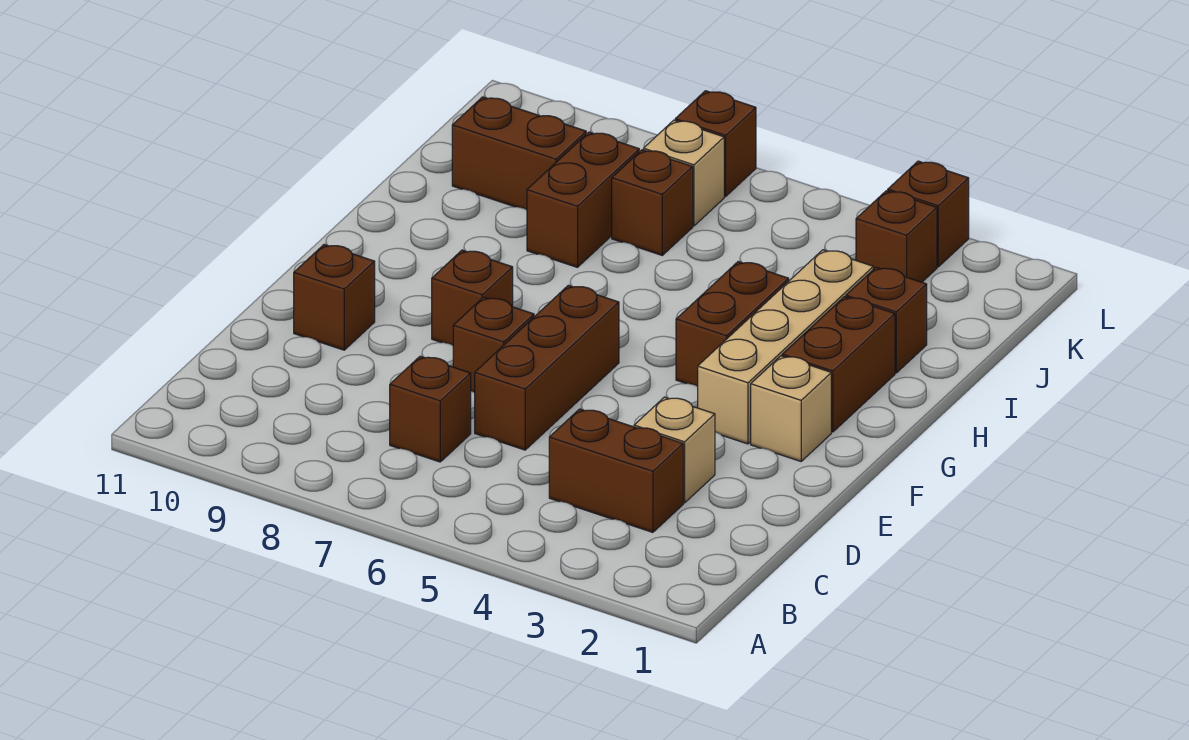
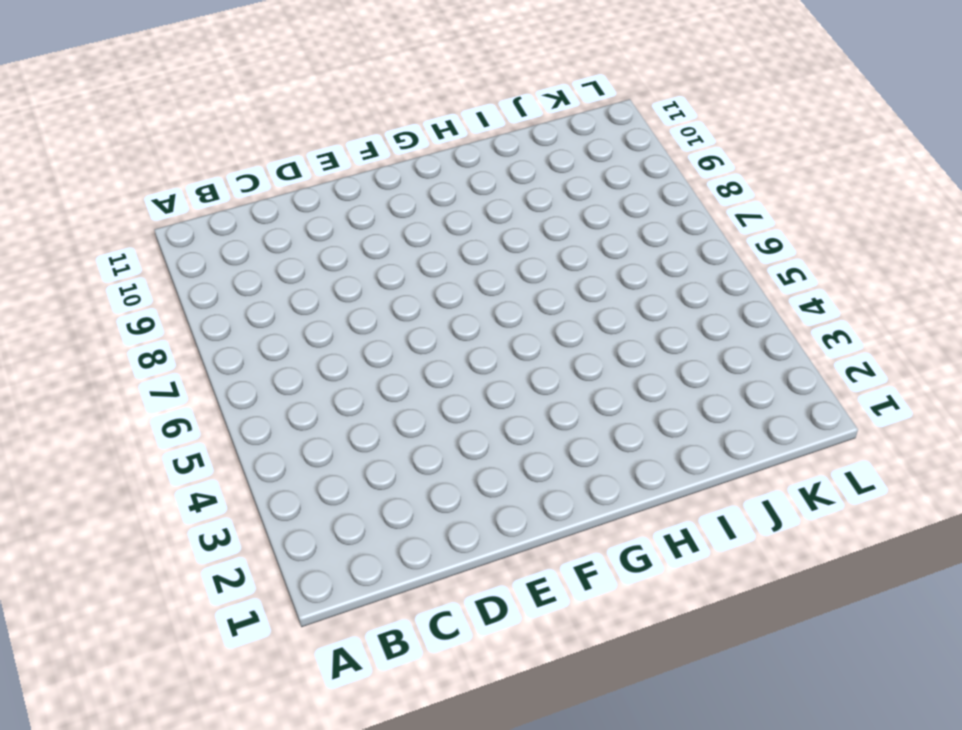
none -> brown brick C3:C4 level 1
none -> brown brick C7 level 1
none -> tan brick D3 level 1

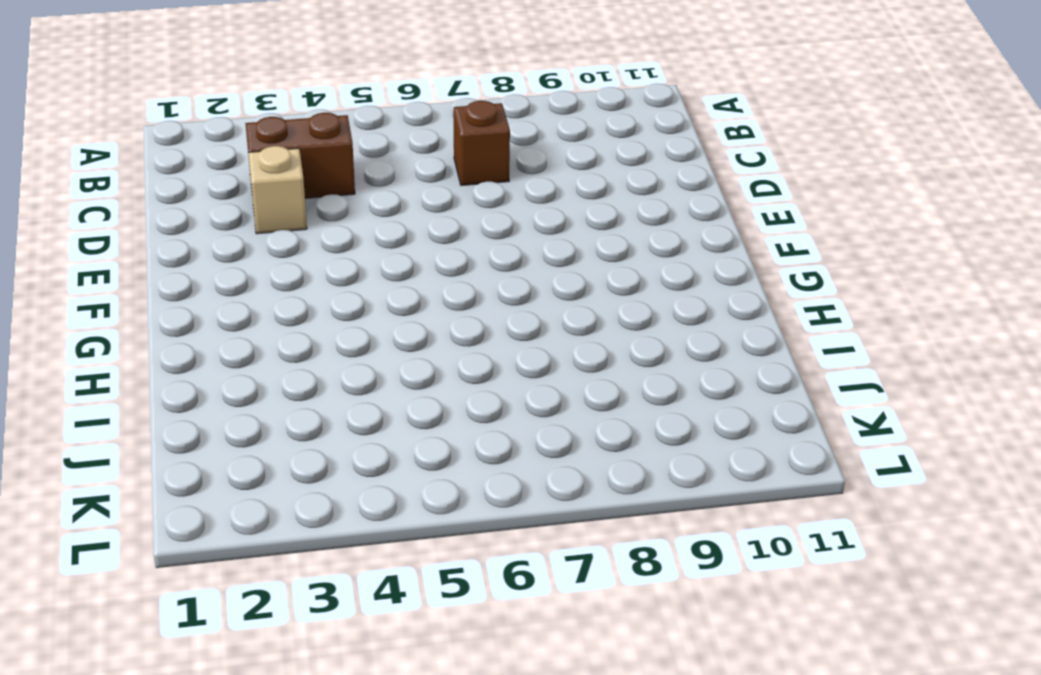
none -> brown brick D6:F6 level 1
none -> brown brick E7 level 1
none -> brown brick E10 level 1

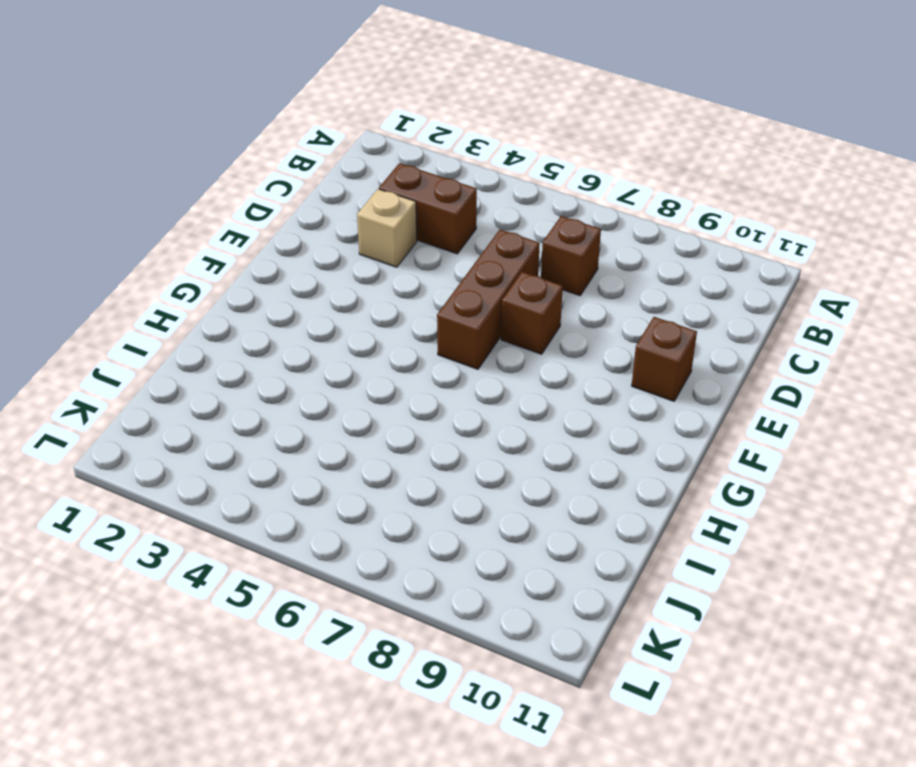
none -> tan brick F2 level 1
none -> tan brick F3:I3 level 1
none -> brown brick F8 level 1

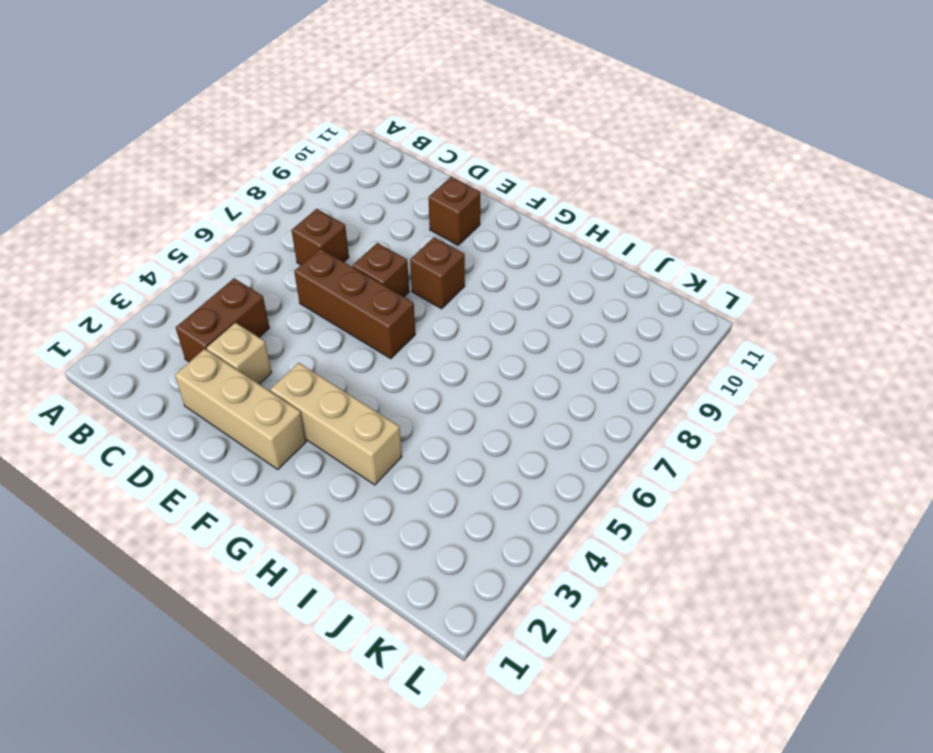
tan brick D2:F2 level 1 -> tan brick F2 level 1
tan brick F3:H3 level 1 -> tan brick F3:I3 level 1
none -> brown brick G2:H2 level 1
none -> brown brick G4:H4 level 1
none -> brown brick I2 level 1

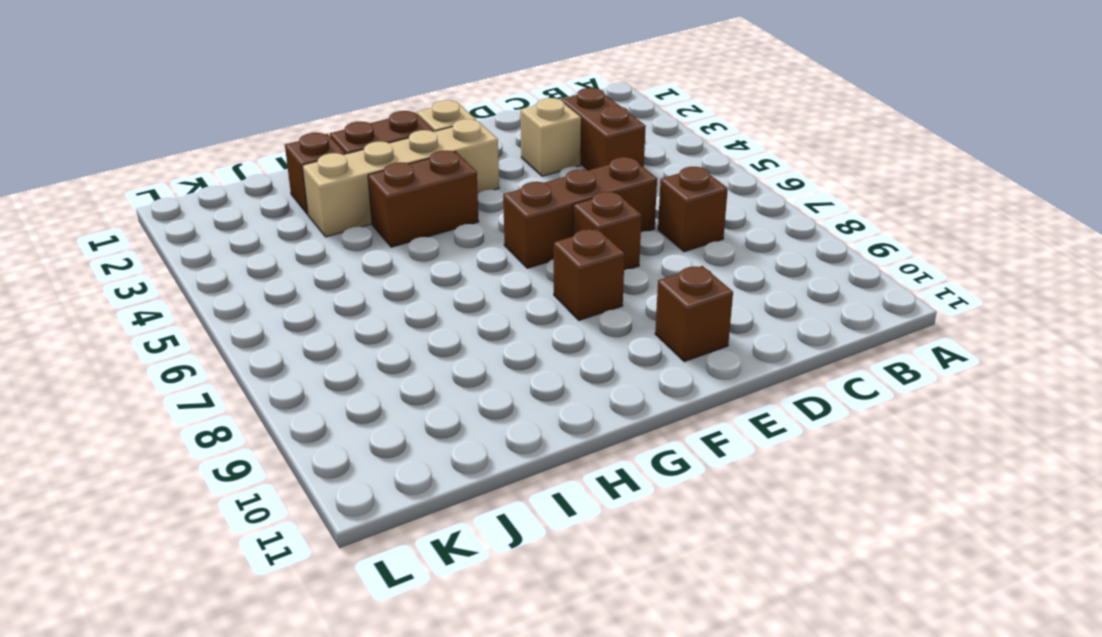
none -> brown brick I8:J8 level 1
none -> brown brick J7 level 1
none -> brown brick J9:J10 level 1

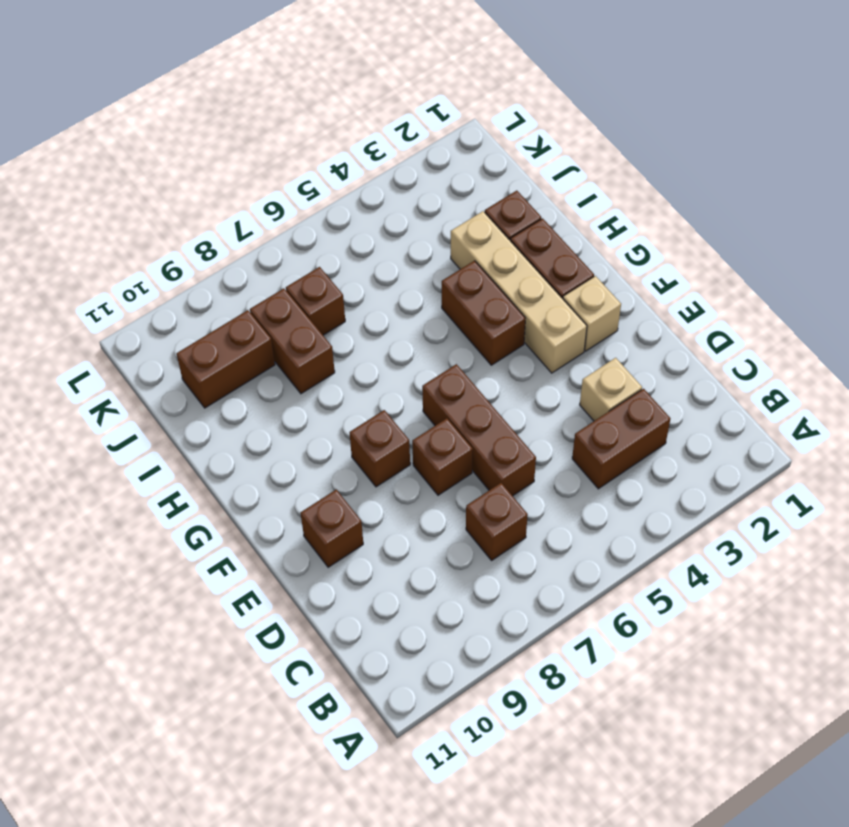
none -> brown brick K3 level 1
none -> tan brick K7 level 1
none -> brown brick L3 level 1

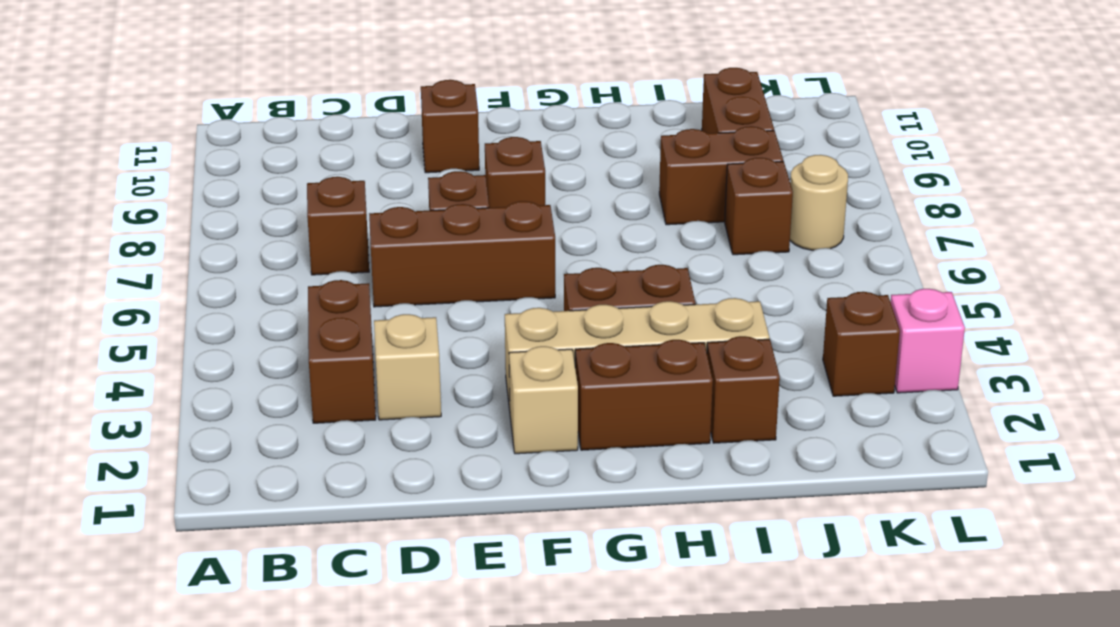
tan round brick K7 level 1 -> tan brick K7 level 1
pink brick L3 level 1 -> brown brick L3 level 1
none -> brown brick L7 level 1

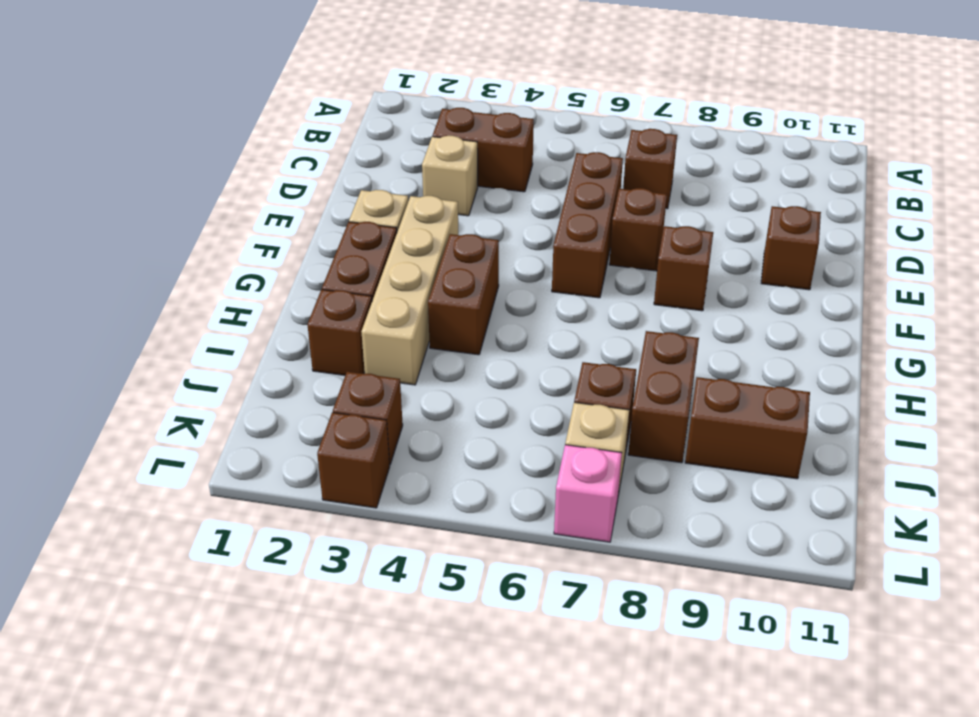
pink brick L7 level 1 -> brown brick L7 level 1

